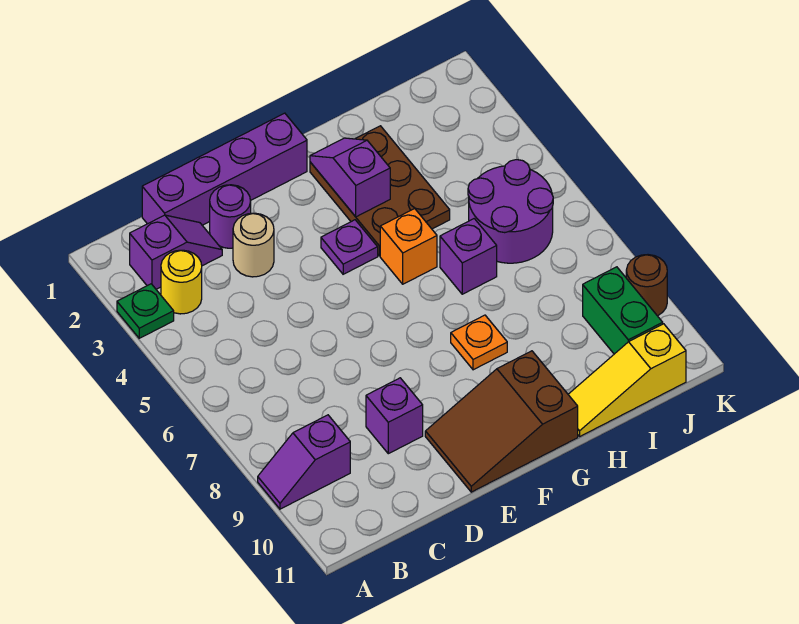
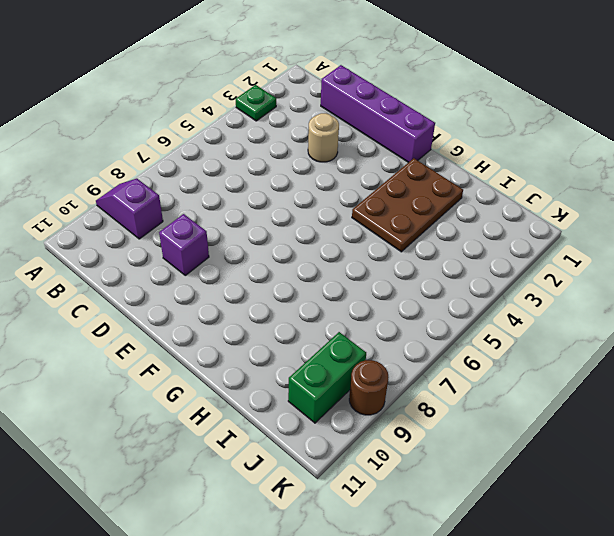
none -> purple slope B2:C2 level 1 top B
none -> yellow round brick B3 level 1
none -> purple round brick D2 level 1

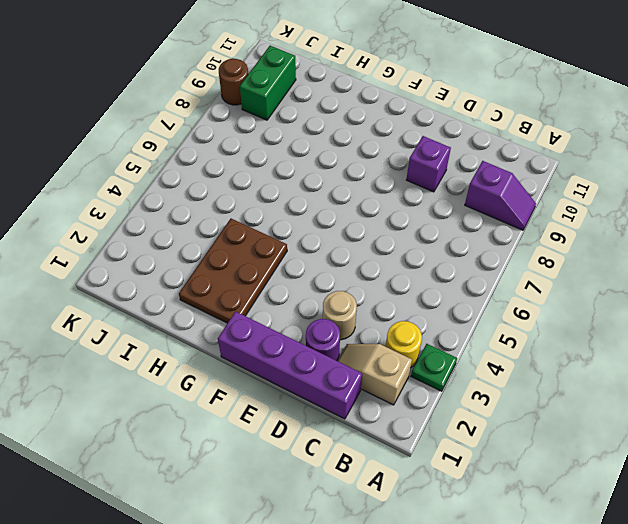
tan slope B2:C2 level 1 top B -> purple slope B2:C2 level 1 top B
none -> brown slope E10:G11 level 1 top G
none -> purple plate F4 level 1
none -> orange brick G5 level 1

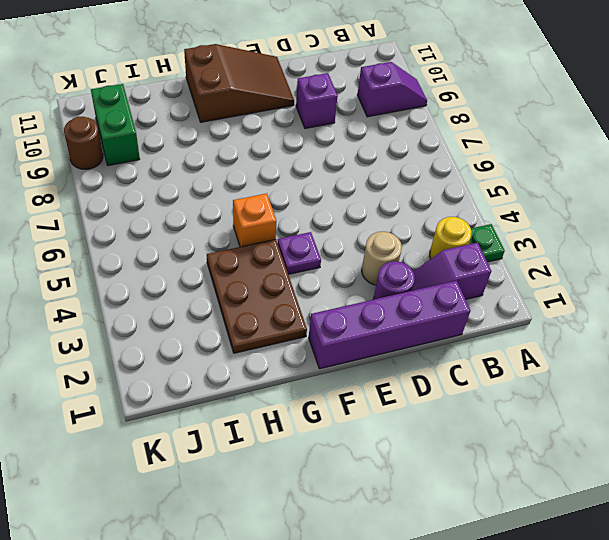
none -> orange plate G8 level 1
none -> purple brick H6 level 1
none -> yellow slope H11:J11 level 1 top J

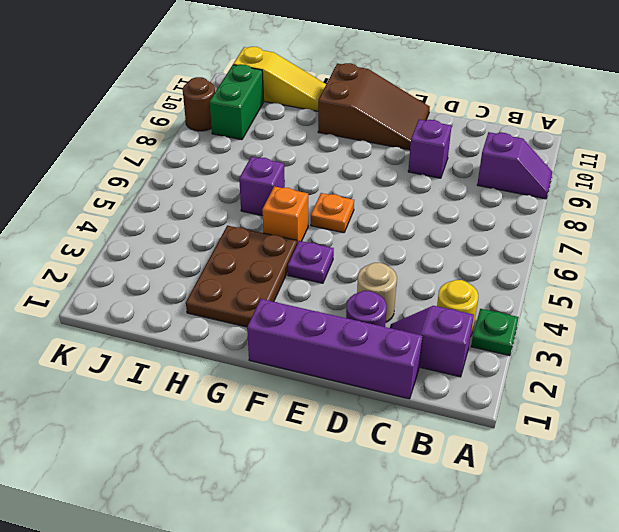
orange plate F6 level 1 -> orange plate G8 level 1
none -> purple round brick I5:J6 level 1
none -> purple slope G2:G3 level 2 top 3

